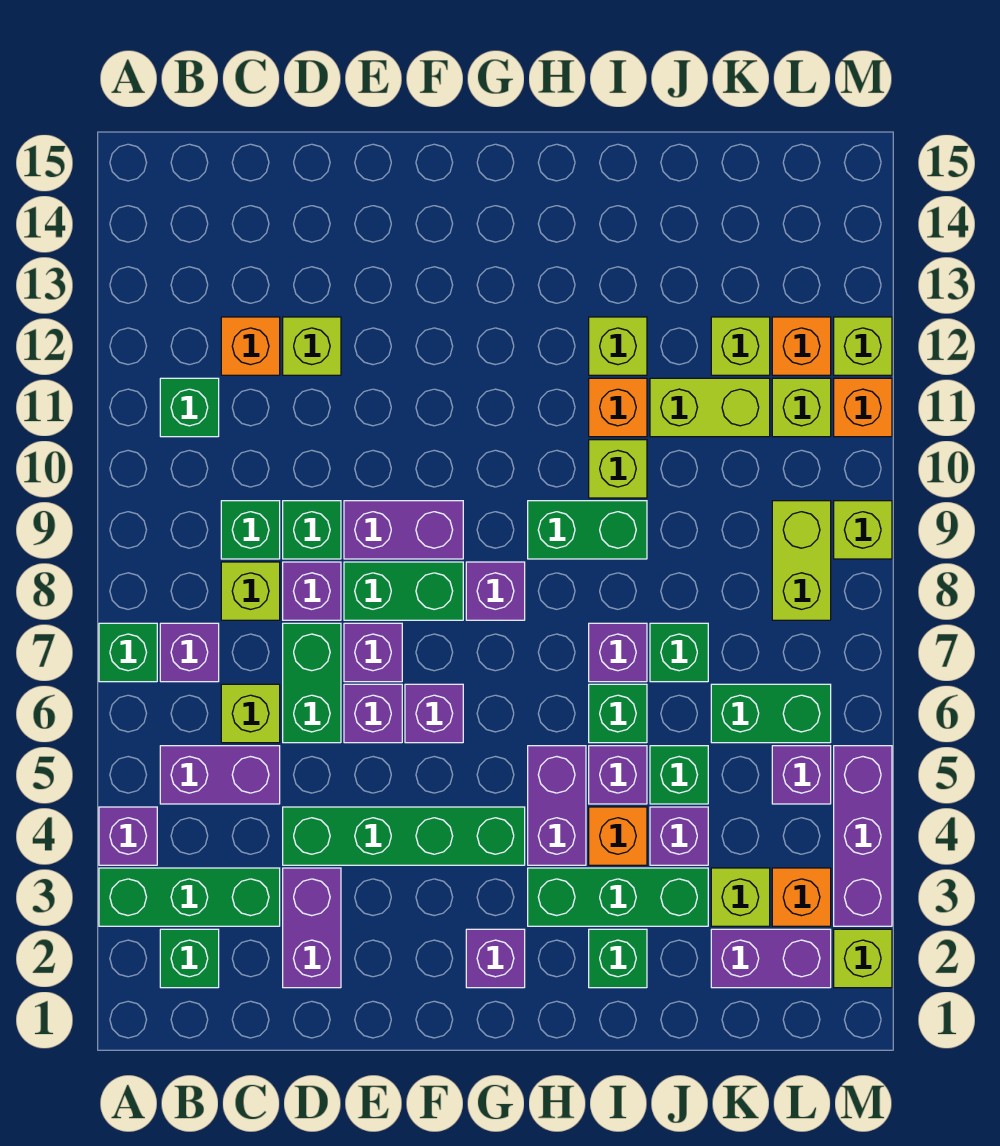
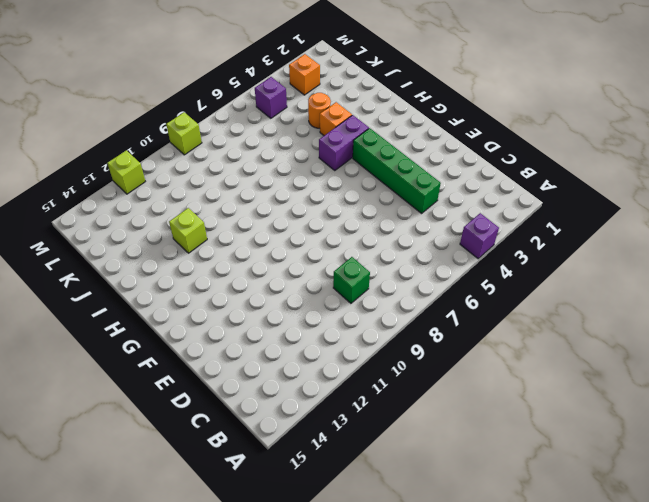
orange round brick J4 level 1 -> purple brick J4 level 1
none -> green brick A3:C3 level 1
none -> green brick A7 level 1
none -> green brick B2 level 1
none -> purple brick B5:C5 level 1

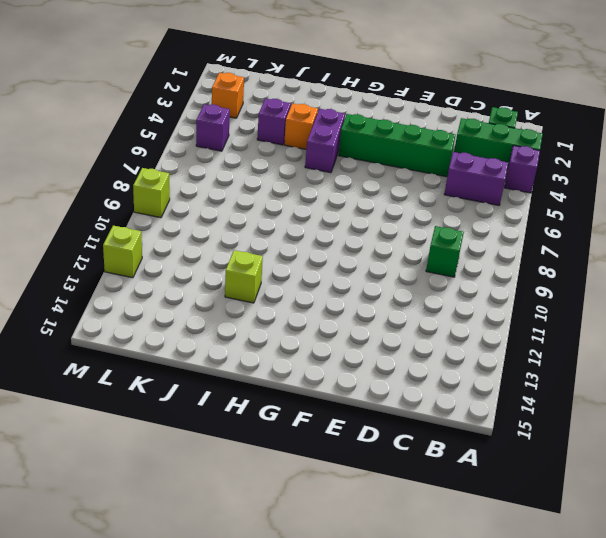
none -> green brick A7 level 1
none -> purple brick B7 level 1
none -> green brick B11 level 1
none -> lime brick C6 level 1

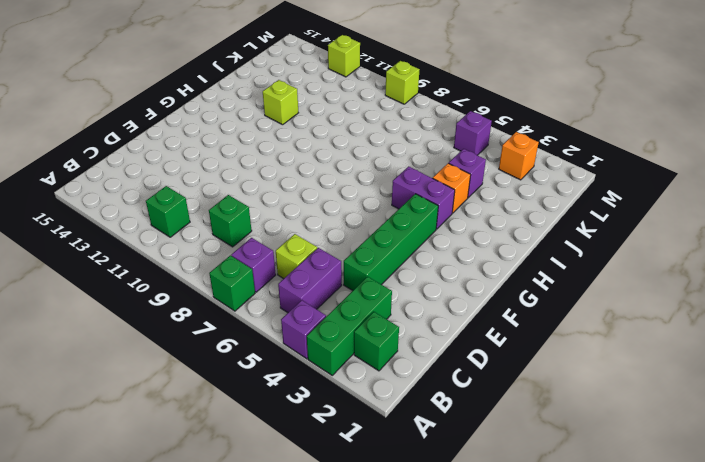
none -> lime brick C8 level 1
none -> orange brick C12 level 1
none -> purple brick D2:D3 level 1
none -> green brick D6:D7 level 1

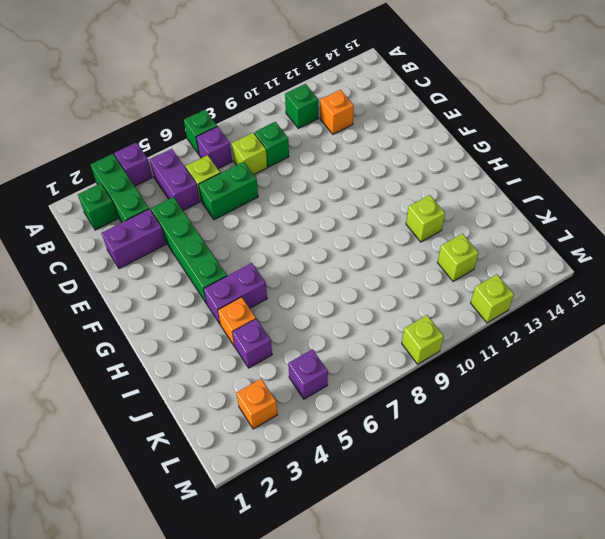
none -> purple brick D8 level 1
none -> green brick D9 level 1
none -> lime brick D12 level 1
none -> purple brick E6 level 1

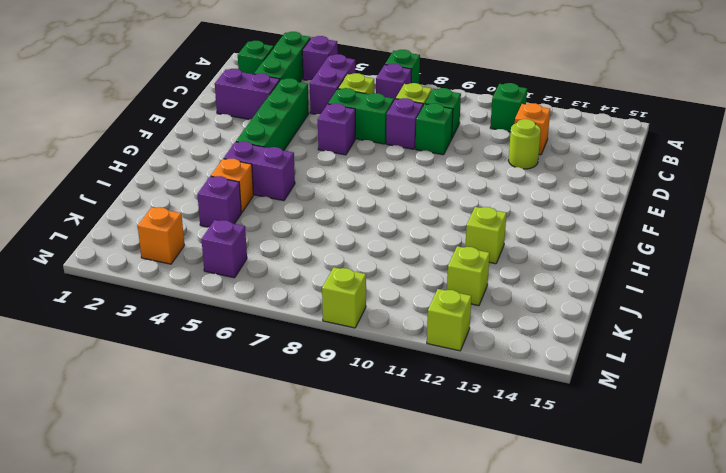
lime round brick D12 level 1 -> lime brick D12 level 1
none -> purple brick E7 level 1
none -> green brick E8:F8 level 1
none -> purple brick E9:F9 level 1
none -> purple brick F6 level 1

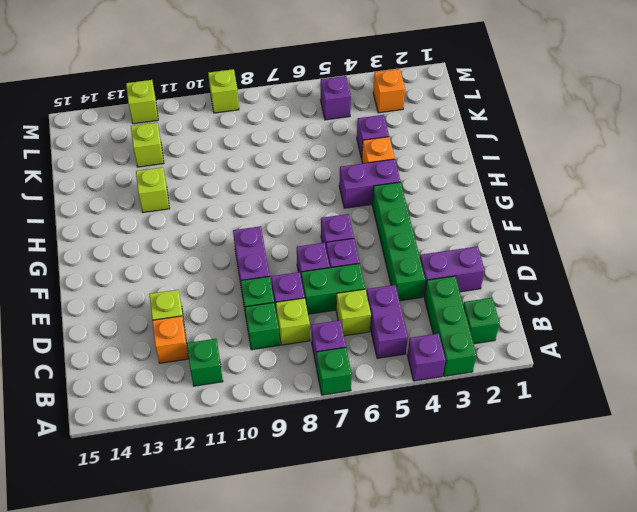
none -> green brick E8:F8 level 1
none -> purple brick G2 level 1
none -> purple brick G8 level 1
none -> green brick H3:J3 level 1

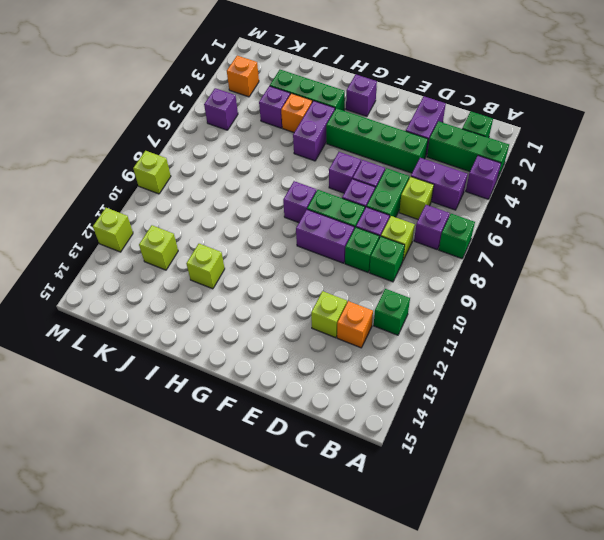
none -> green brick H9:I9 level 1
none -> green brick I2 level 1
none -> purple brick I5 level 1
none -> green brick I6 level 1

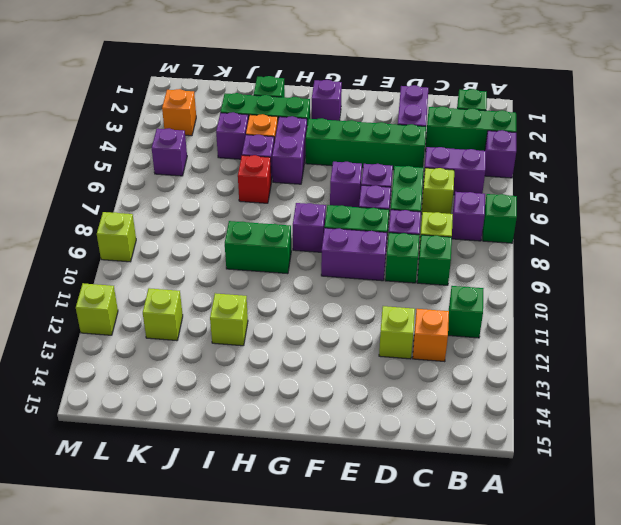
red brick I6 level 1 -> green brick I6 level 1
none -> purple brick I7 level 1
none -> lime brick I10 level 1
none -> orange brick I11 level 1
none -> green brick J5 level 1

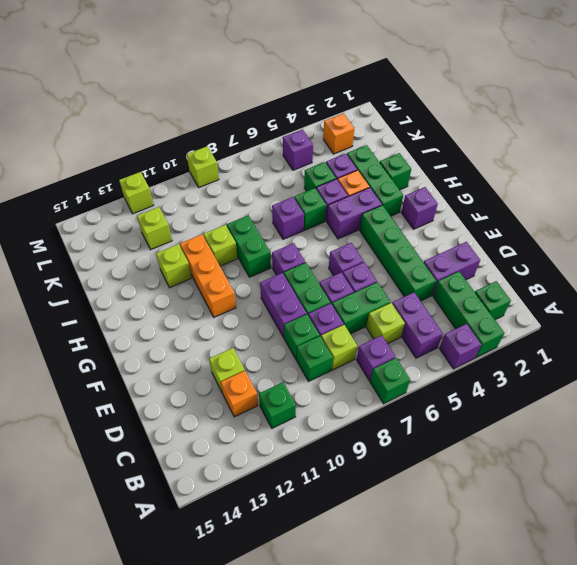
orange brick G11:I11 level 1 -> orange brick I11 level 1
none -> green brick J7 level 1
none -> lime brick J11:K11 level 1
none -> purple brick K2:L2 level 1
none -> lime brick K3 level 1

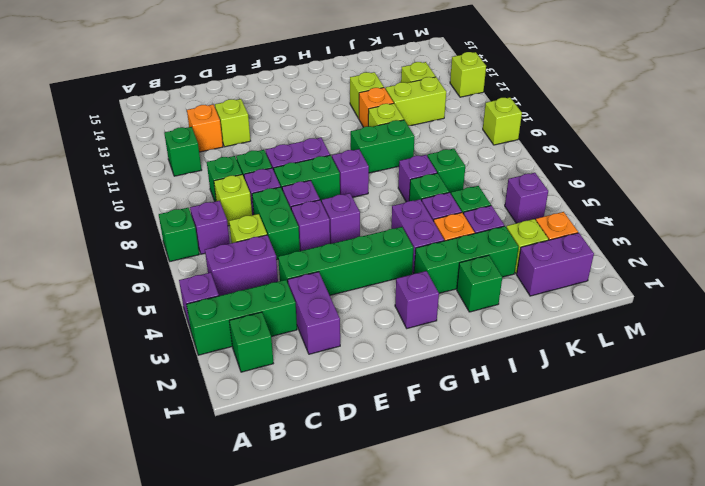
none -> green brick K6:L6 level 1
none -> lime brick L8:L9 level 1
none -> lime brick L11 level 1
none -> orange brick L12 level 1

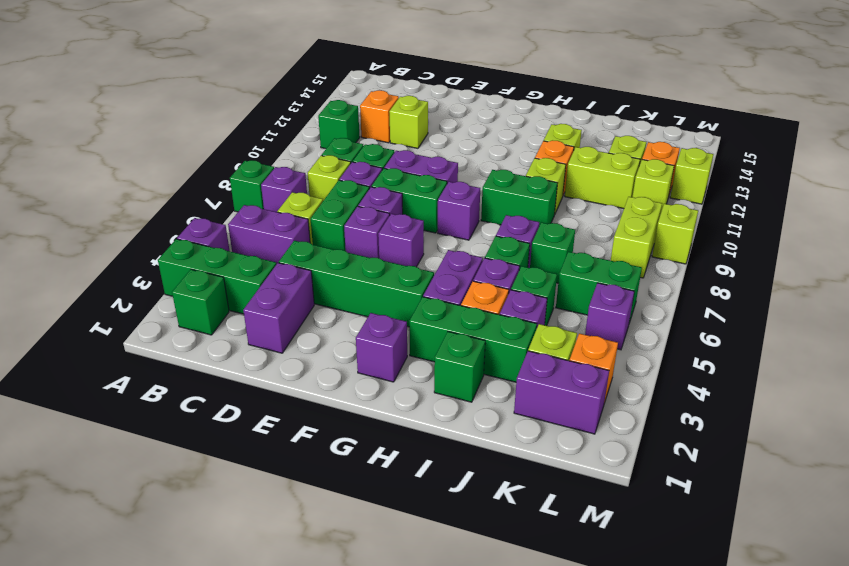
none -> lime brick M2 level 1
none -> purple brick M3:M5 level 1
none -> orange brick M11 level 1

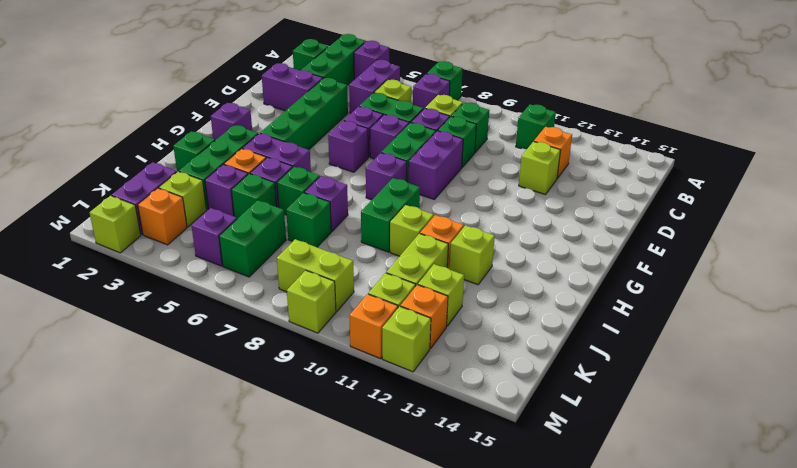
none -> purple brick M3:M5 level 1

